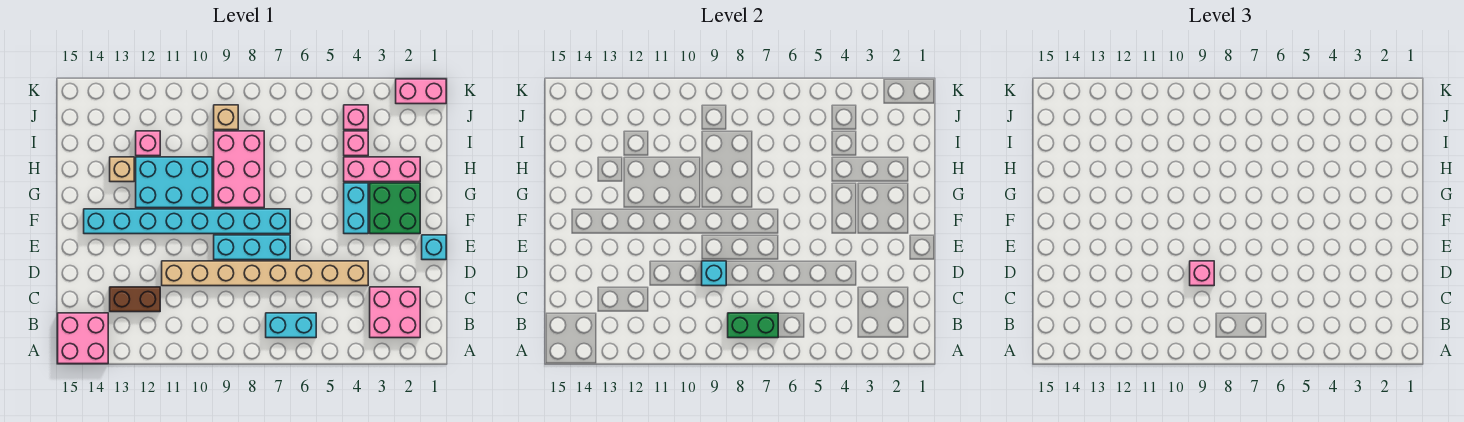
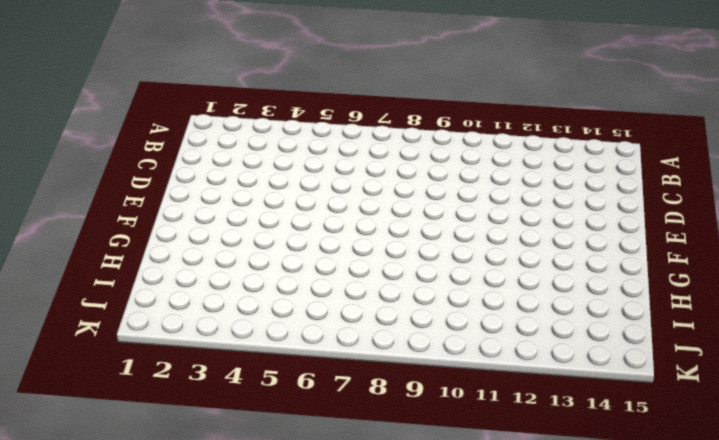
none -> pink brick A14:B15 level 1
none -> pink brick B2:C3 level 1
none -> cyan brick B6:B7 level 1

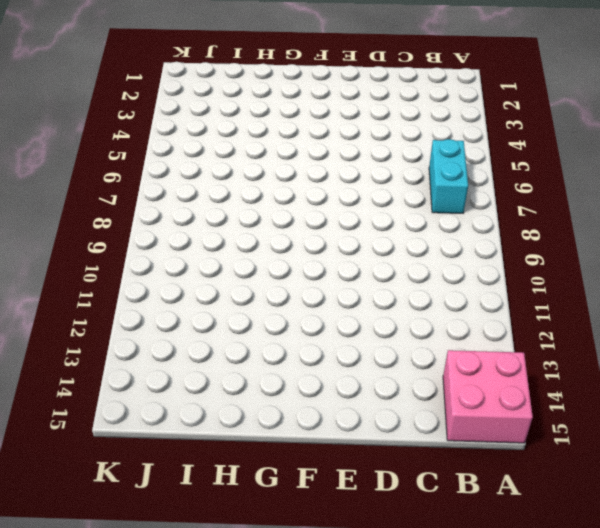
none -> pink brick B2:C3 level 1
none -> brown brick C12:C13 level 1
none -> tan brick D4:D11 level 1

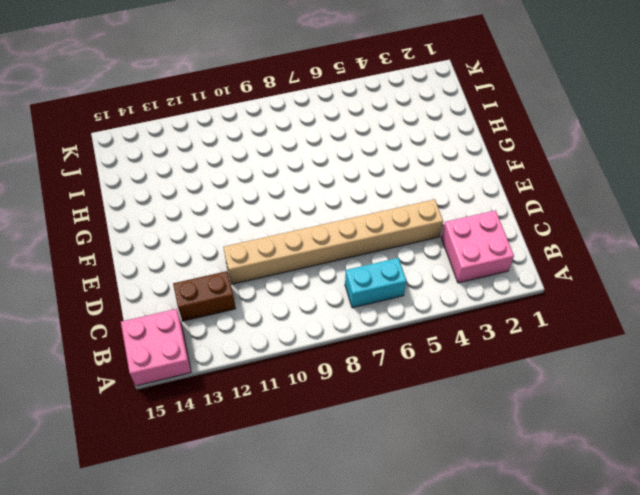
none -> cyan brick E1 level 1
none -> cyan brick E7:E9 level 1
none -> green brick F2:G3 level 1

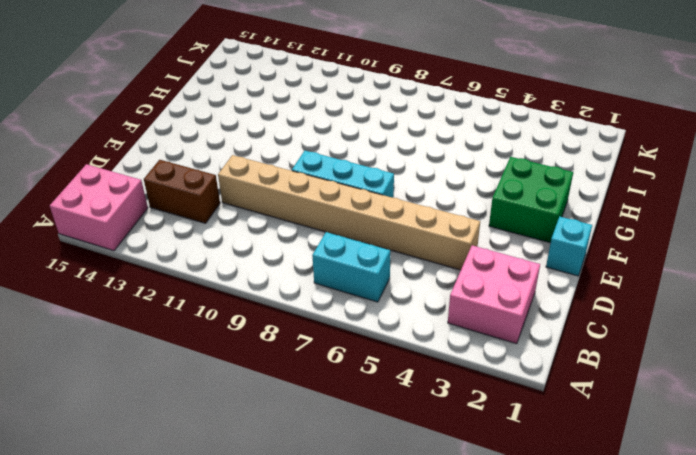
none -> cyan brick F4:G4 level 1
none -> cyan brick F7:F14 level 1
none -> pink brick G8:I9 level 1

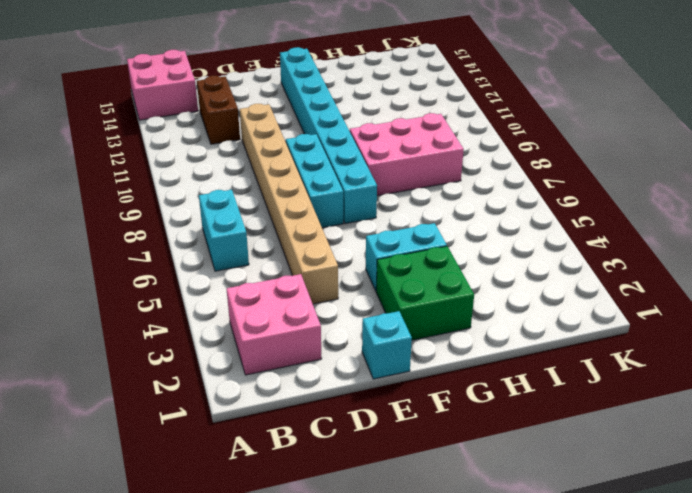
none -> cyan brick G10:H12 level 1
none -> pink brick H2:H4 level 1
none -> tan brick H13 level 1

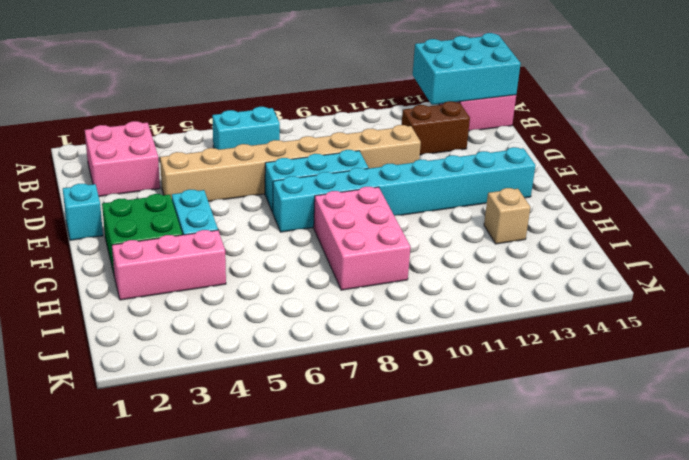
cyan brick A13:B15 level 2 -> cyan brick G10:H12 level 1
none -> pink brick I4 level 1
none -> pink brick I12 level 1
none -> pink brick J4 level 1

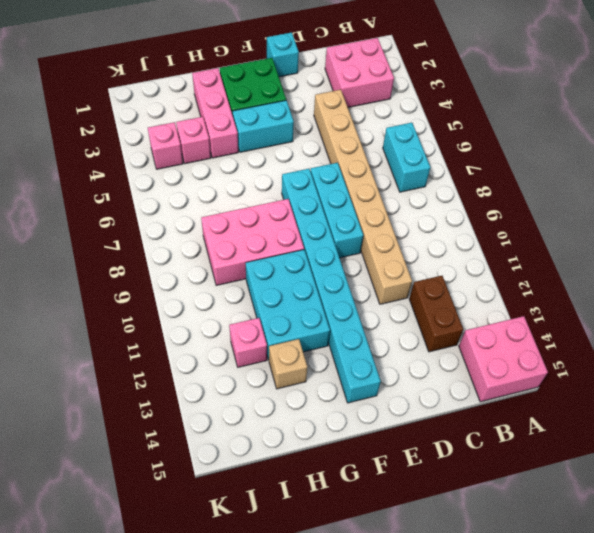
none -> tan brick J9 level 1
none -> pink brick K1:K2 level 1
none -> green brick B7:B8 level 2

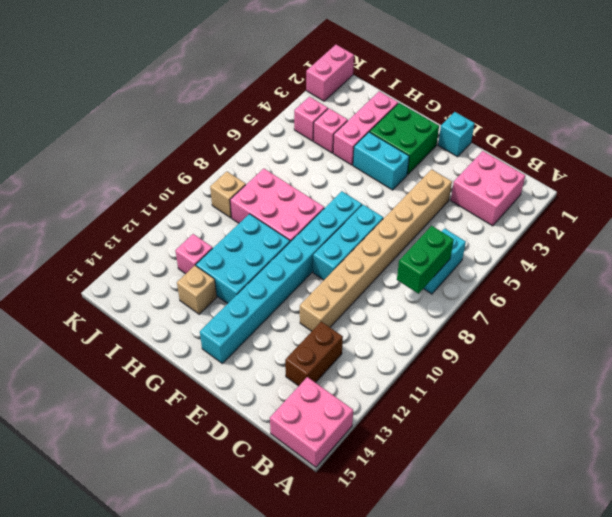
none -> cyan brick D9 level 2
none -> pink brick D9 level 3

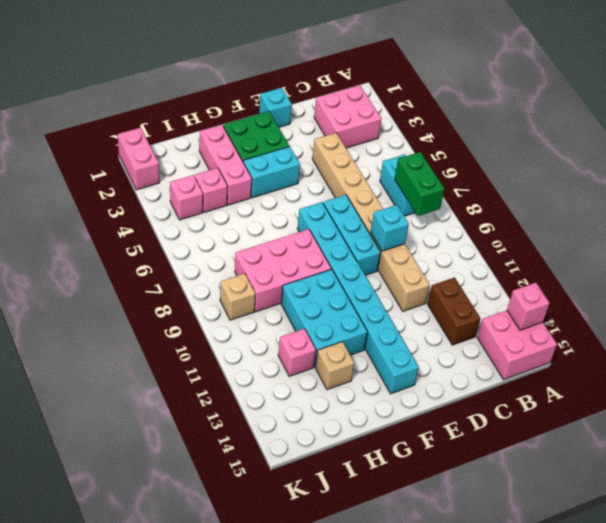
pink brick A14 level 2 -> pink brick D9 level 3

